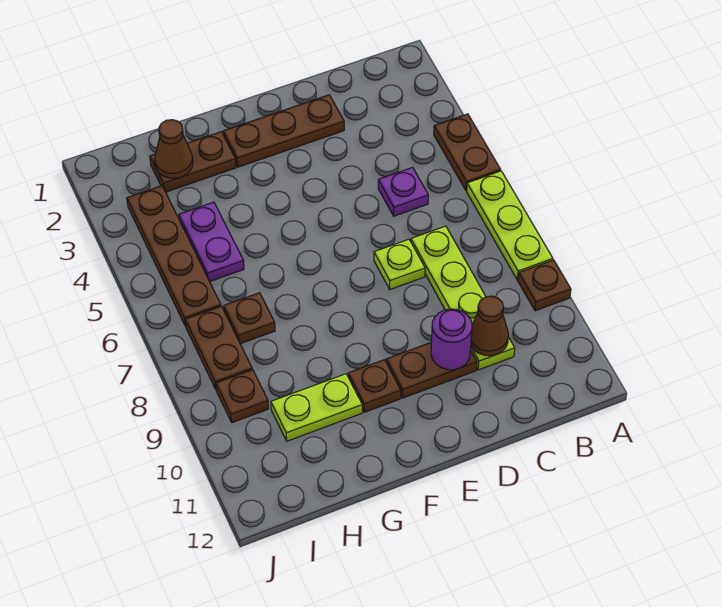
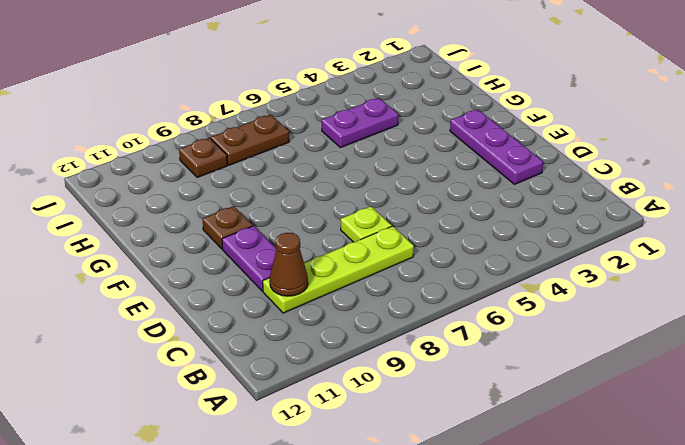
purple plate D2:F2 level 1 -> brown plate D2:F2 level 1
purple plate D10:E10 level 1 -> brown plate D10:E10 level 1
none -> brown plate A4:A5 level 1
none -> lime plate A6:A8 level 1
none -> brown plate A9 level 1

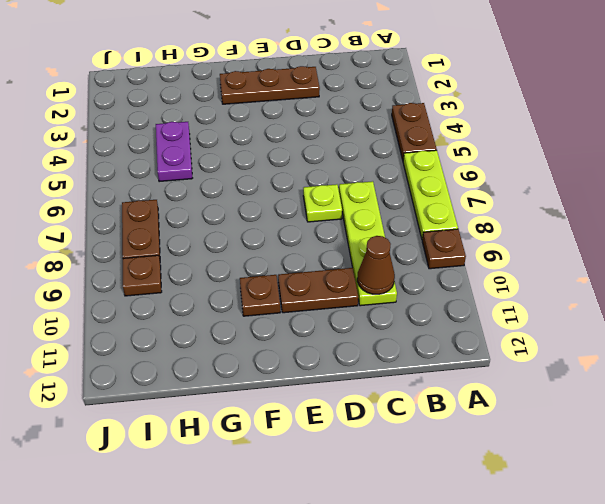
none -> purple plate C5 level 1
none -> brown plate G2:H2 level 1
none -> lime plate G10:H10 level 1

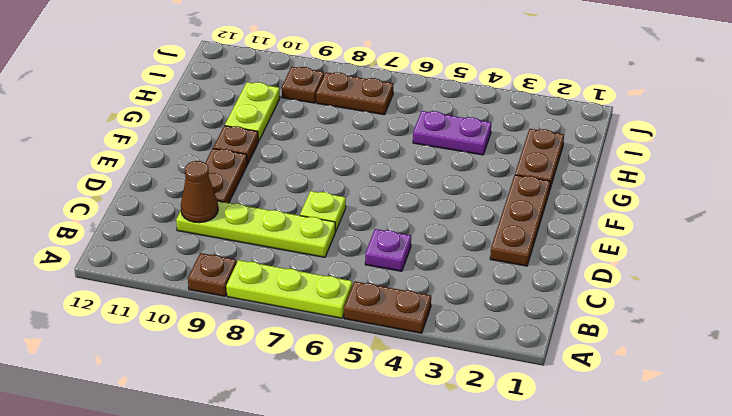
none -> brown plate H7 level 1
none -> brown plate I3:I6 level 1
none -> purple round brick D10 level 2

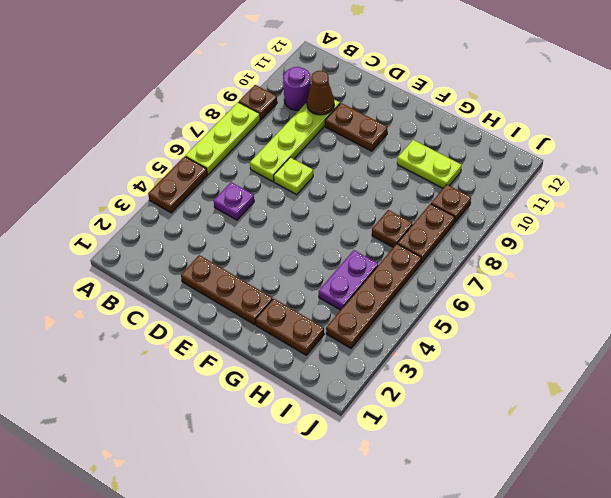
purple round brick B10 level 1 -> purple round brick D10 level 2
none -> brown plate F10 level 1
none -> brown cone H2 level 2

